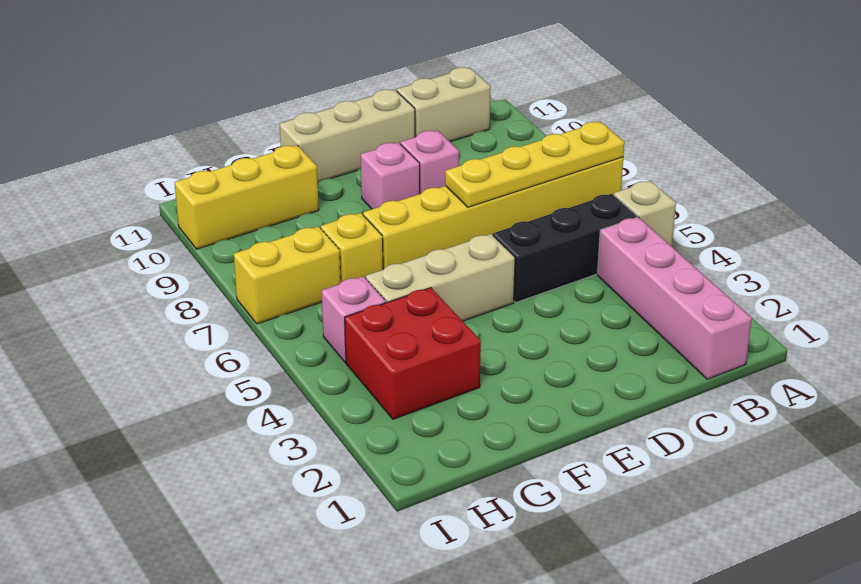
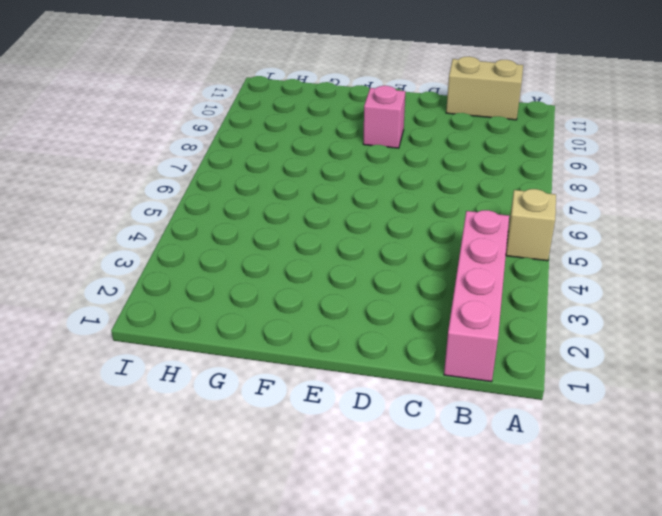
none -> yellow brick A7:F7 level 1
none -> black brick B5:D5 level 1
none -> pink brick D9 level 1

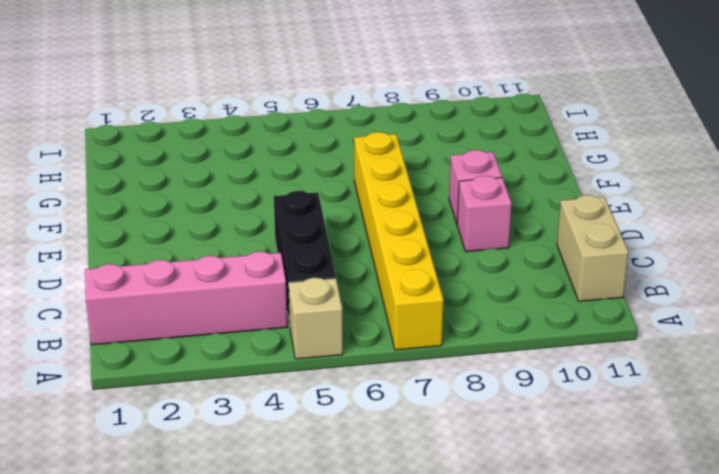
none -> tan brick D11:F11 level 1
none -> tan brick E5:G5 level 1
none -> red brick G3:H4 level 1

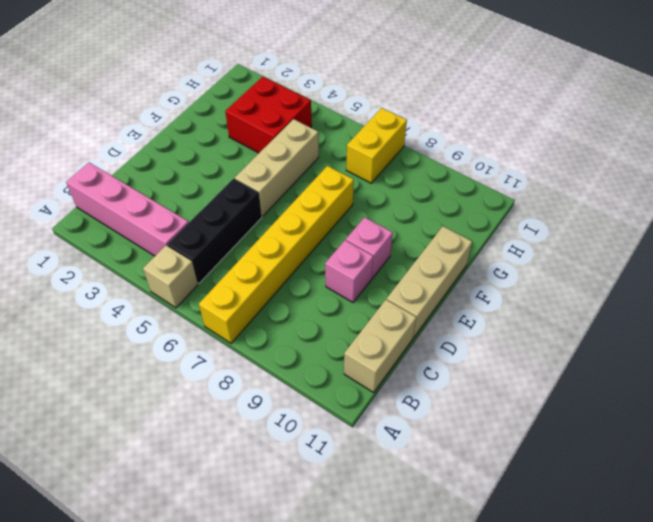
none -> yellow brick G7 level 1
none -> yellow brick G10:I10 level 1
none -> pink brick H5 level 1

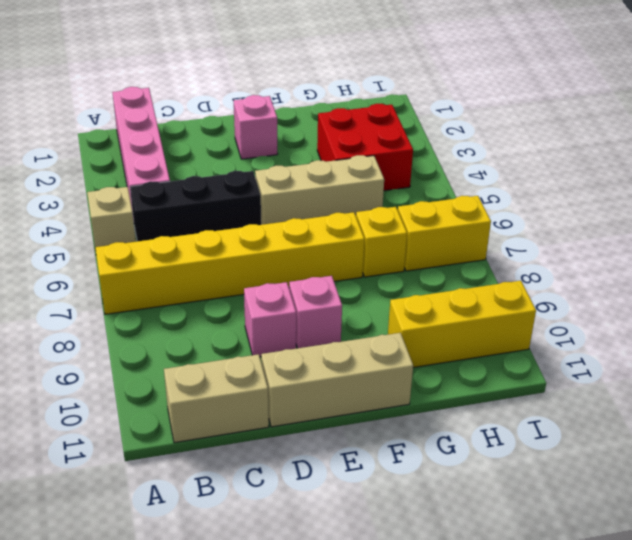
pink brick E2 level 1 -> pink brick H5 level 1
none -> yellow plate A7:D7 level 2

